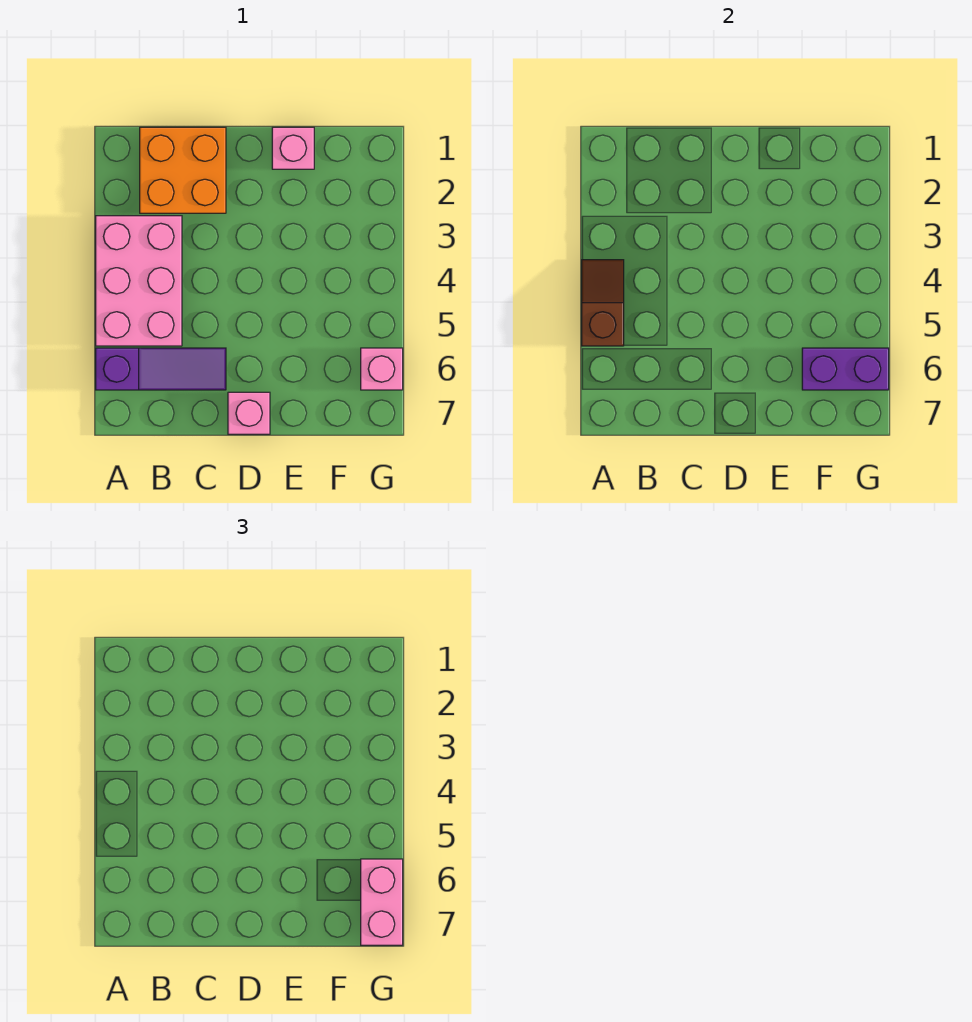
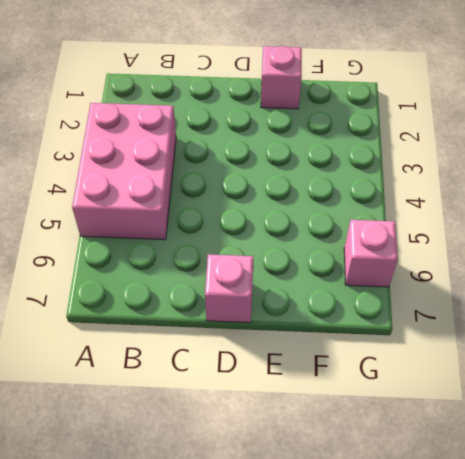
none -> purple slope A6:C6 level 1 top A
none -> orange brick B1:C2 level 1

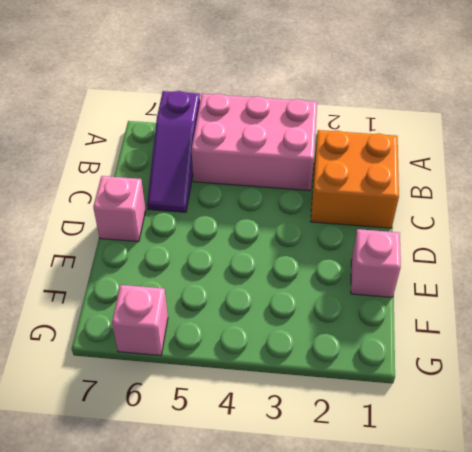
none -> brown slope A4:A5 level 2 top 5
none -> purple brick F6:G6 level 2

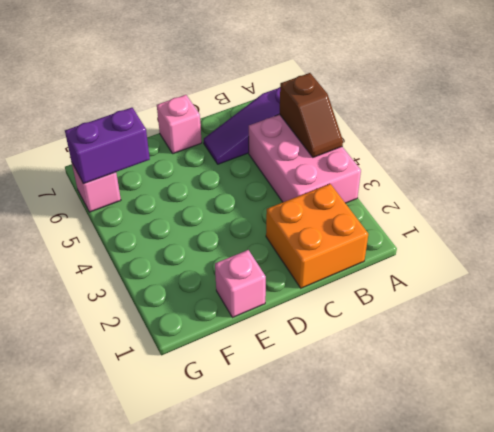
none -> pink brick G6:G7 level 3

